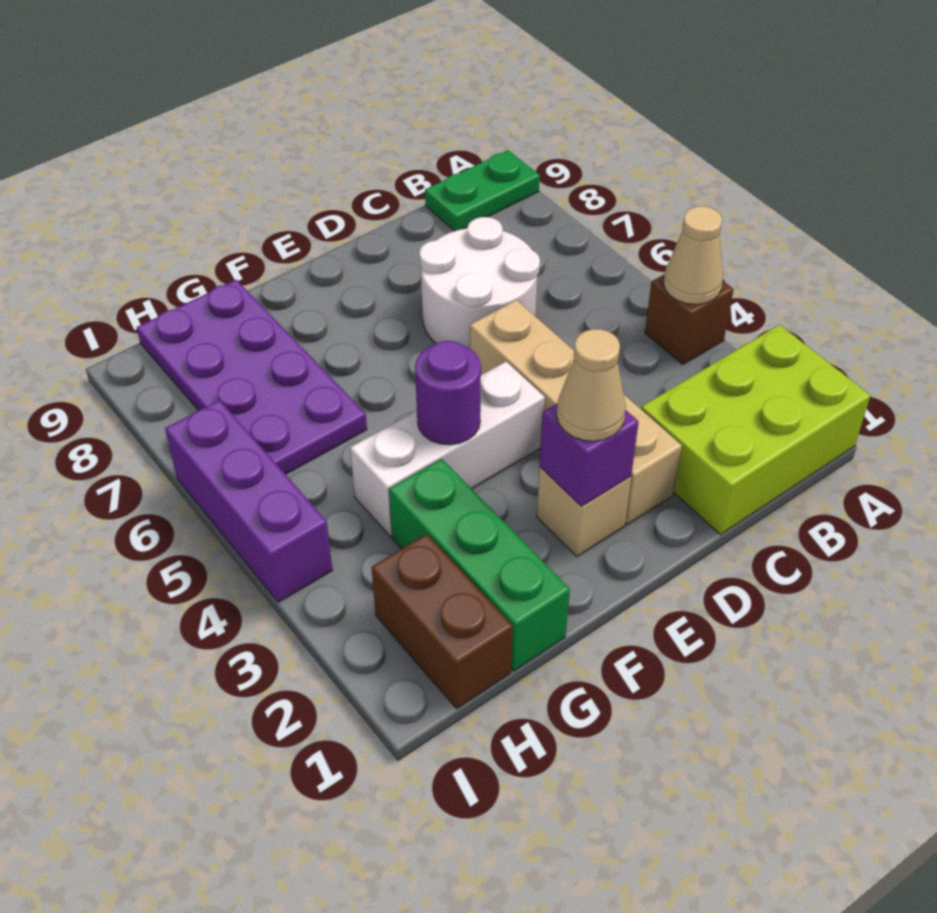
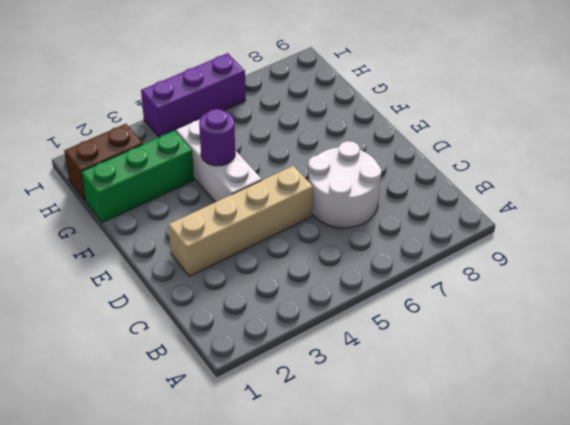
none -> lime brick A1:C2 level 1
none -> brown brick A4 level 1
none -> green plate A9:B9 level 1

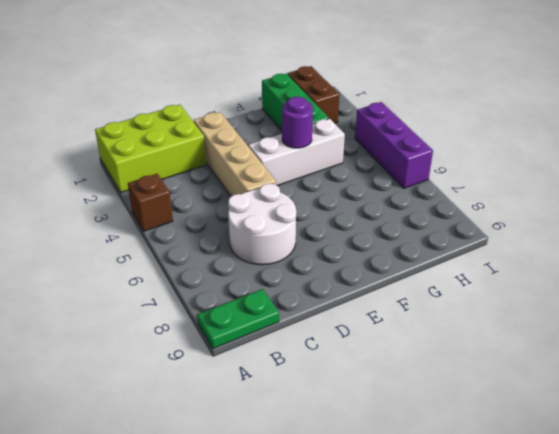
none -> tan brick E2 level 1
none -> purple plate G6:H9 level 1
none -> tan cone A4 level 2

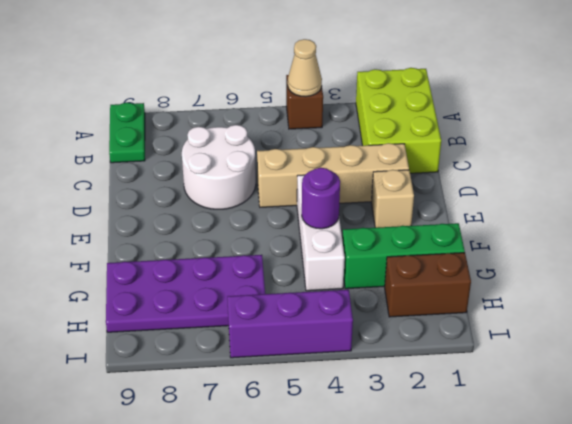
none -> purple brick E2 level 2
none -> tan cone E2 level 3

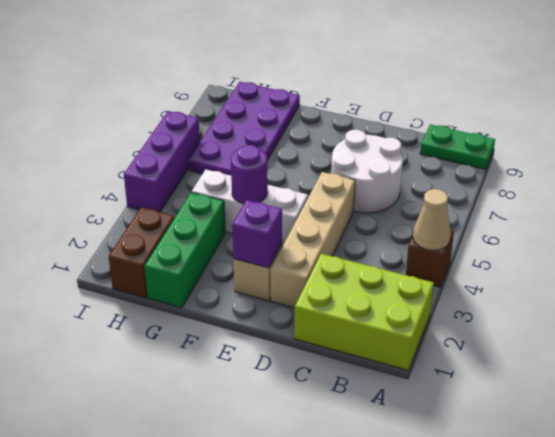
none -> tan cone E2 level 3

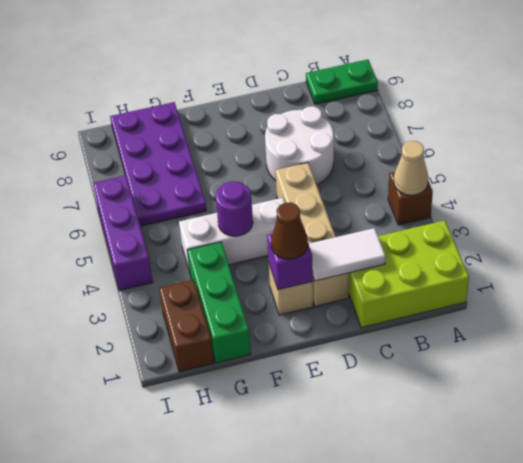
white tile C2:D2 level 2 -> none
brown cone E2 level 3 -> tan cone E2 level 3

